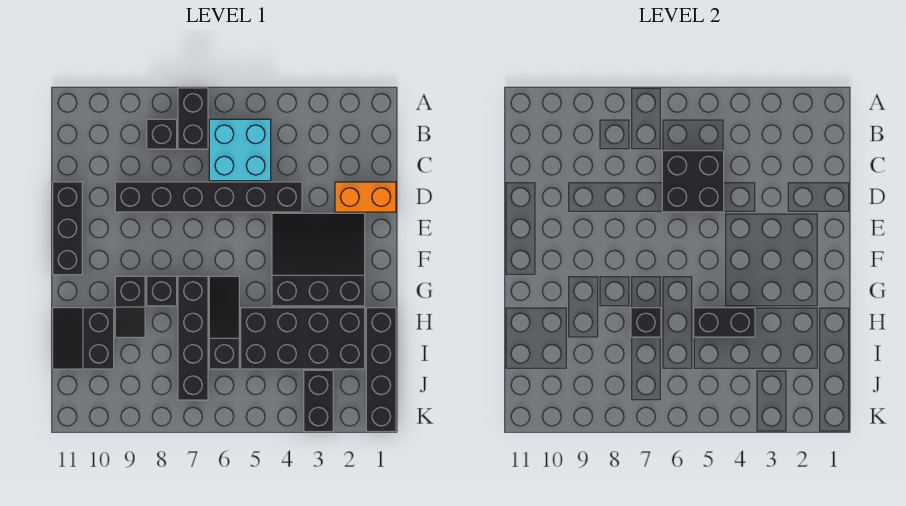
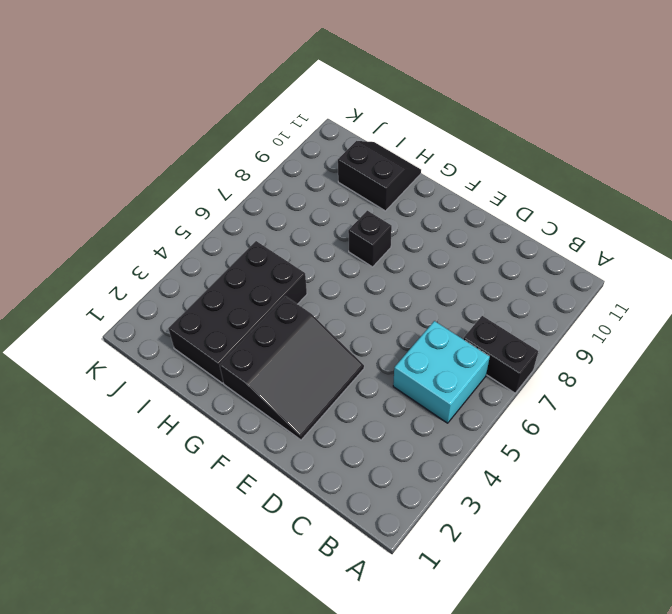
none -> black brick B8 level 1
none -> orange brick D1:D2 level 1
none -> black brick D4:D9 level 1

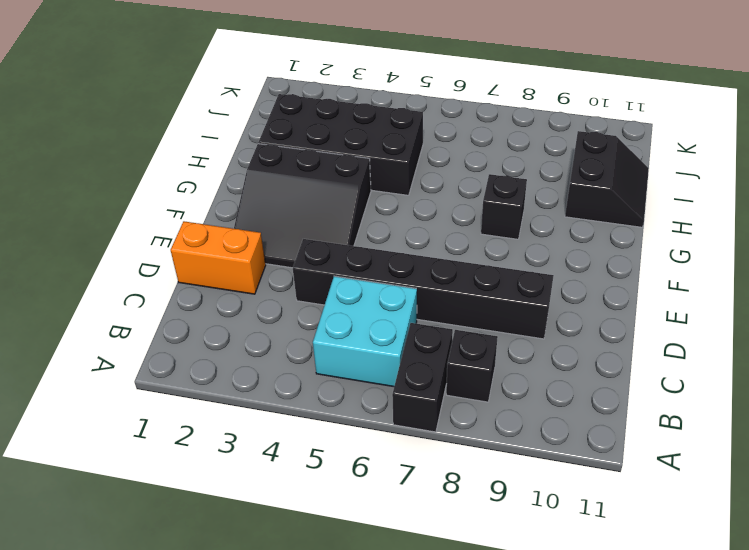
none -> black brick D11:F11 level 1
none -> black slope G6:I6 level 1 top I
none -> black brick G7:J7 level 1

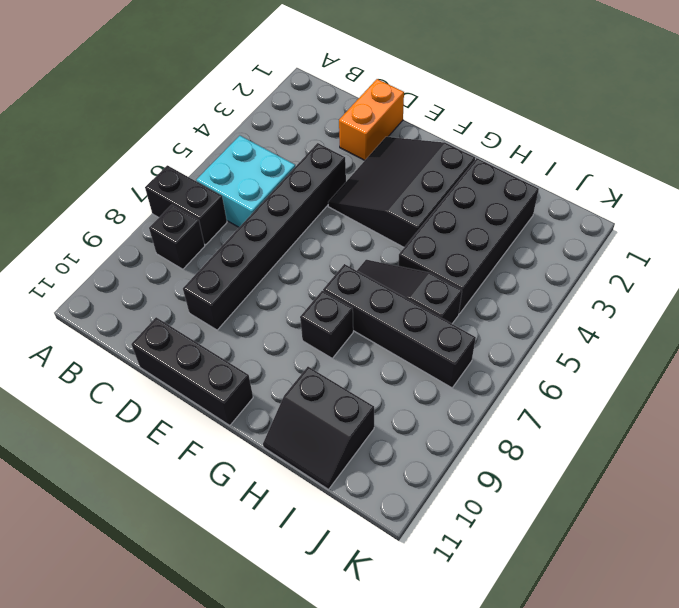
none -> black slope G9:H9 level 1 top G
none -> black brick H1:K1 level 1
none -> black brick J3:K3 level 1

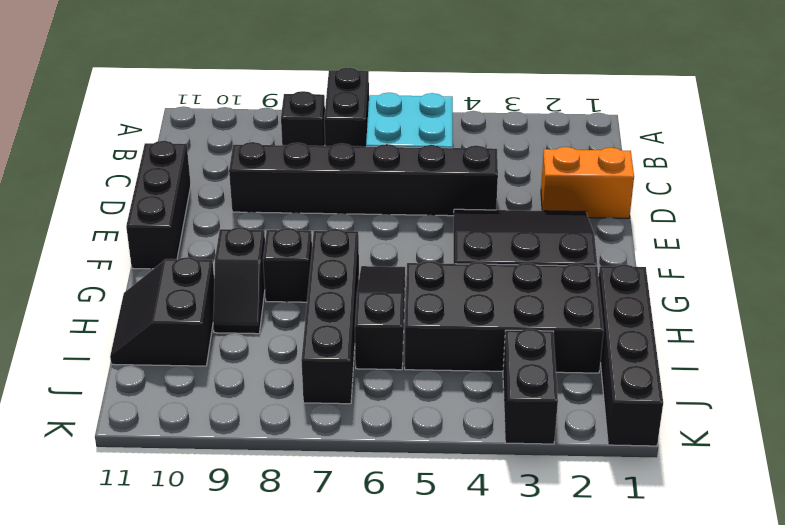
none -> black brick C5:D6 level 2
none -> black brick H4:H5 level 2
none -> black brick H7 level 2

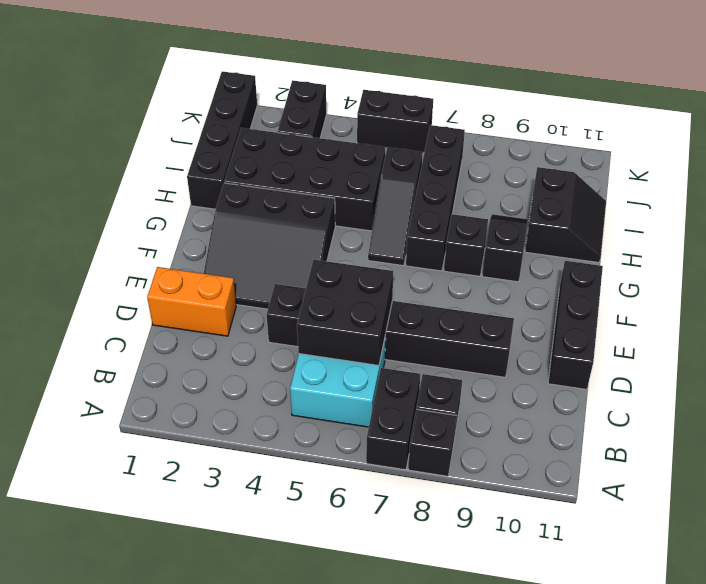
black brick A8 level 1 -> black brick H7 level 2
black brick K5:K6 level 1 -> black brick H4:H5 level 2

